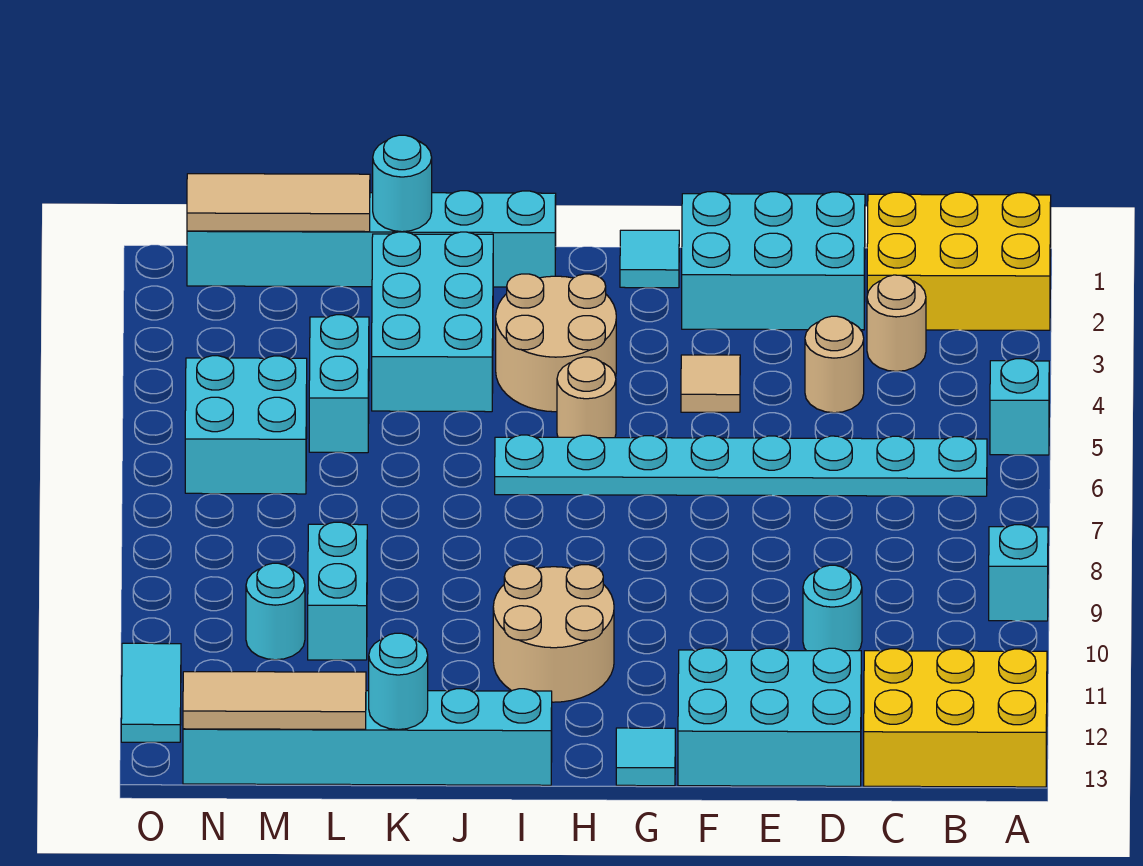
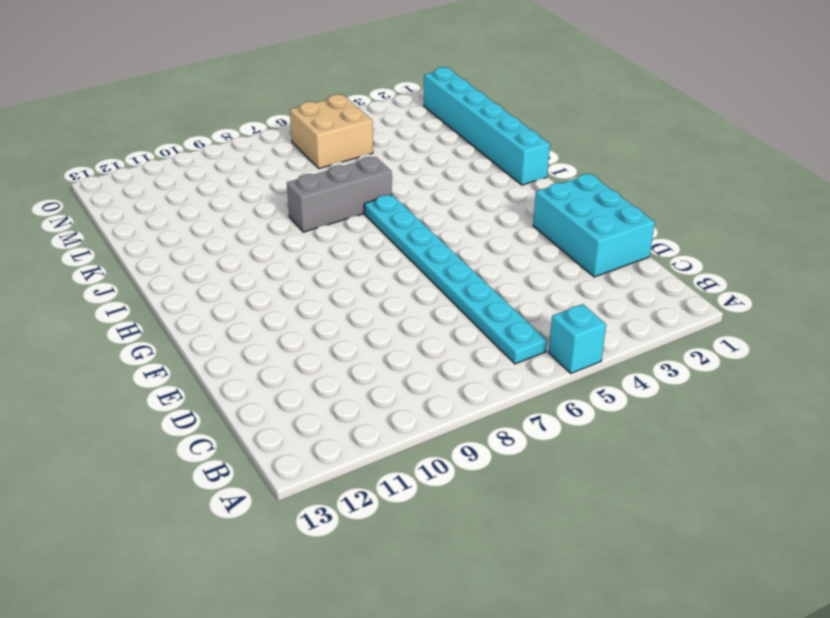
grey brick J6:J8 level 1 -> none
tan brick M5:N6 level 1 -> cyan brick M5:N6 level 1
none -> yellow brick A1:C2 level 1
none -> cyan brick A9 level 1
none -> yellow brick A12:C13 level 1

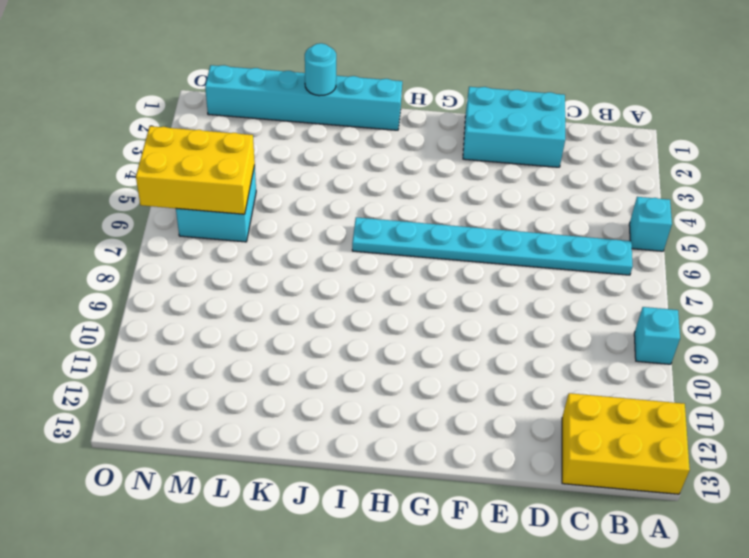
yellow brick M5:O6 level 2 -> yellow brick A1:C2 level 1
none -> tan round brick C3 level 1
none -> tan round brick D4 level 1
none -> cyan round brick D10 level 1

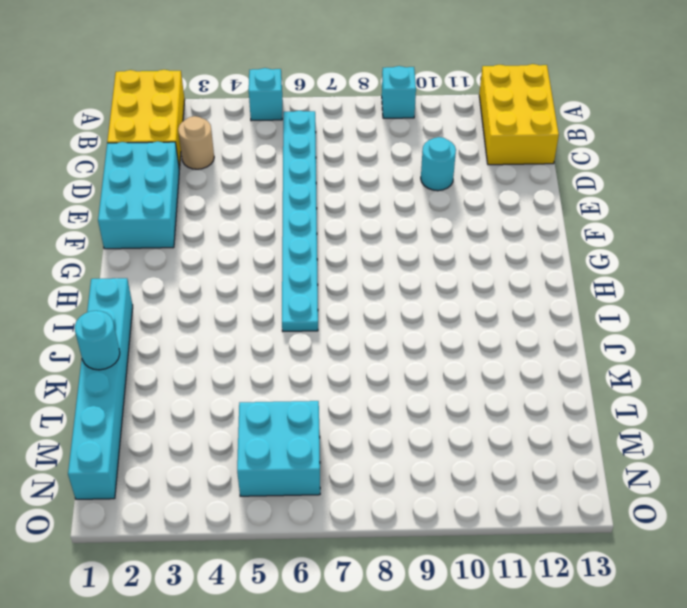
none -> tan round brick D4 level 1
none -> cyan brick D12:F13 level 1
none -> tan tile F4 level 1

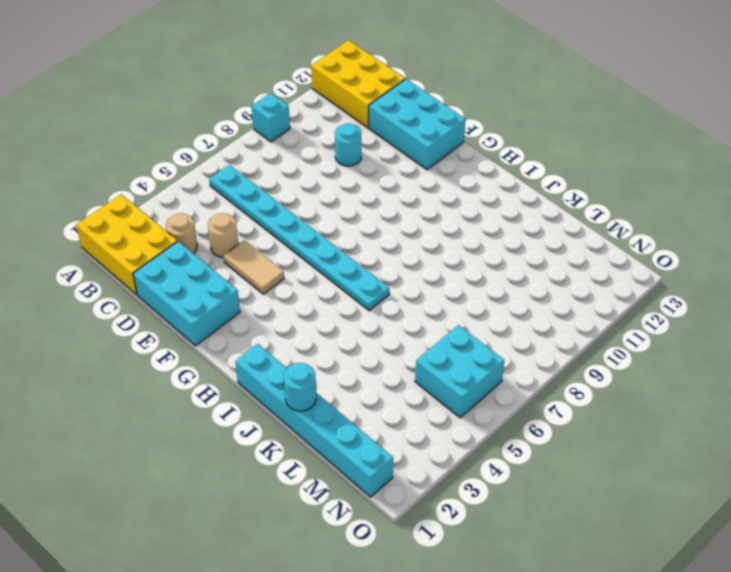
tan tile E4:F4 level 1 -> tan tile F4 level 1
none -> cyan brick A5 level 1
none -> cyan tile G1 level 1
none -> cyan tile G13 level 1

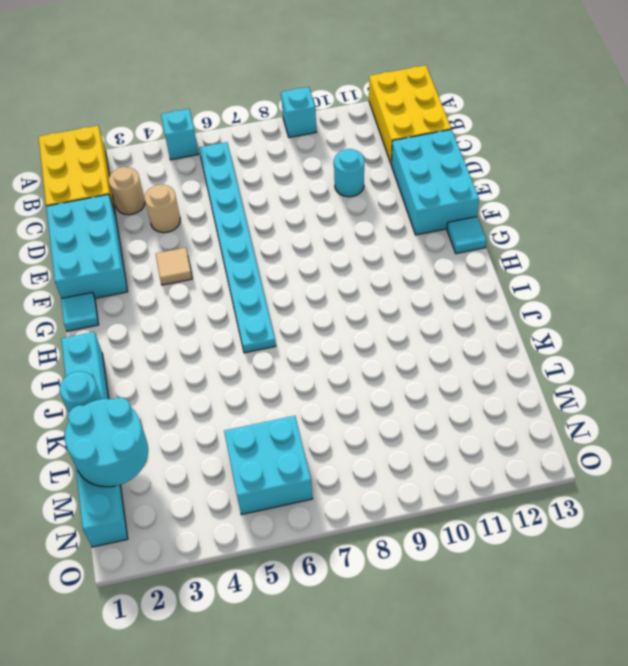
cyan round brick L1:M2 level 2 -> tan tile L1:N1 level 2
none -> tan round brick H3:I4 level 1
none -> tan round brick H5 level 1
none -> tan round brick H10:I11 level 1

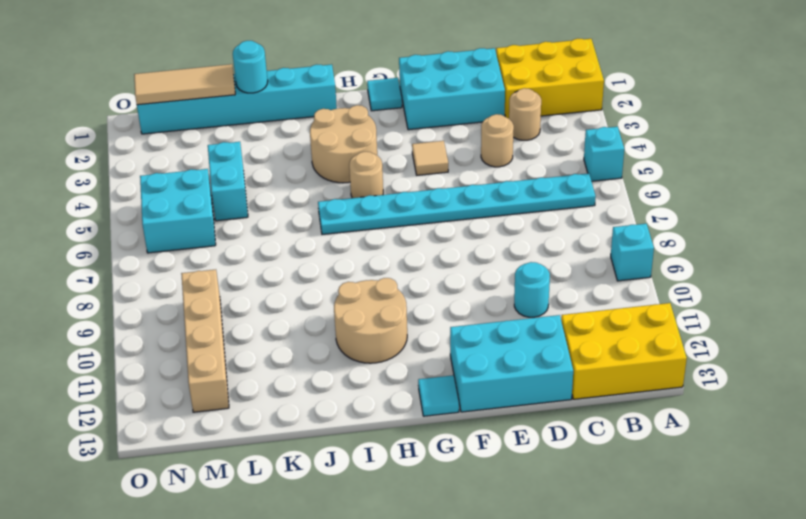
tan brick M9:M12 level 1 -> cyan round brick M10 level 1
none -> cyan brick I13:N13 level 1
none -> cyan brick J2:K4 level 1
none -> cyan brick L9:L10 level 1

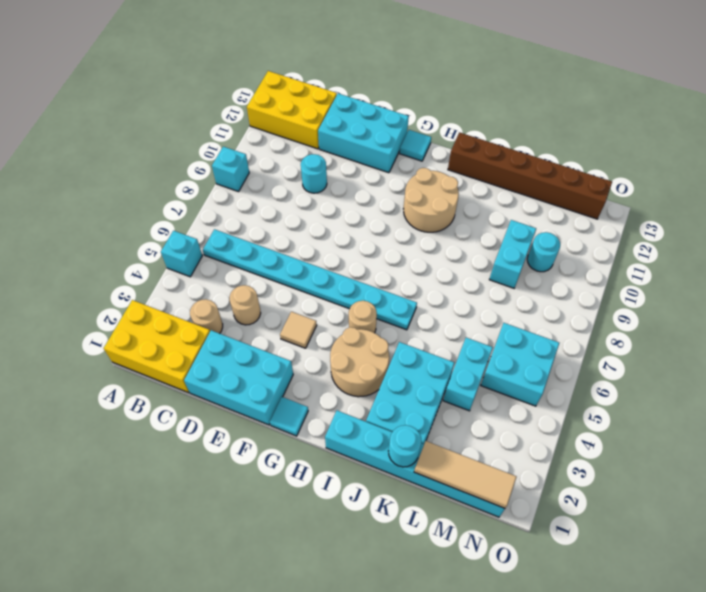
brown brick I13:N13 level 1 -> cyan brick I13:N13 level 1
none -> cyan tile O11:O12 level 1
none -> cyan round brick K13 level 2
none -> tan tile L13:N13 level 2

